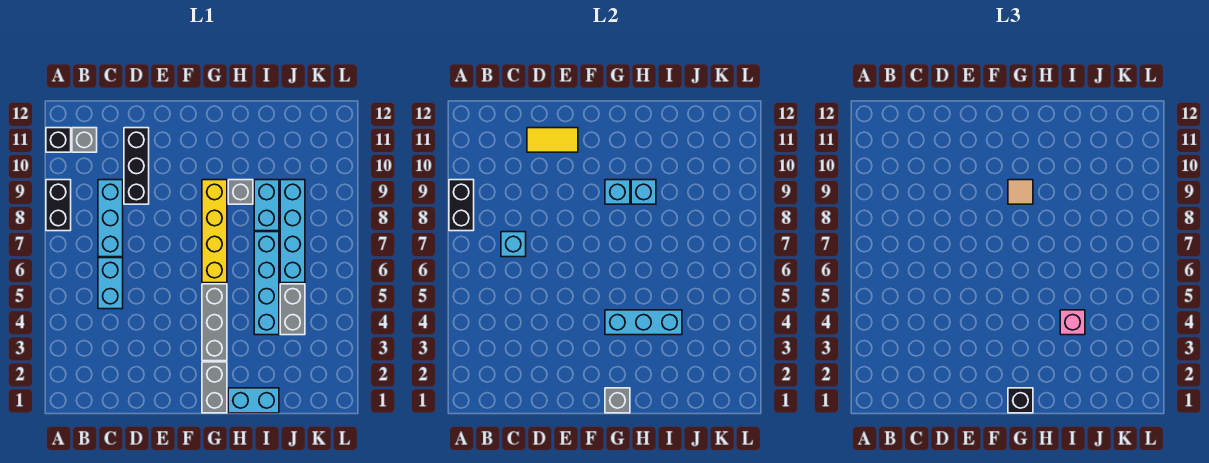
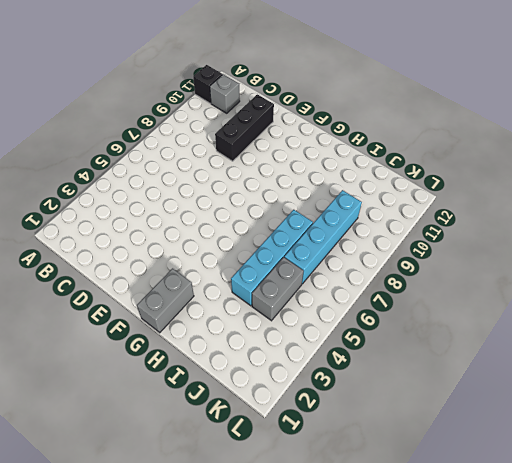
none -> black brick A8:A9 level 1
none -> cyan brick C5:C6 level 1
none -> cyan brick C7:C9 level 1

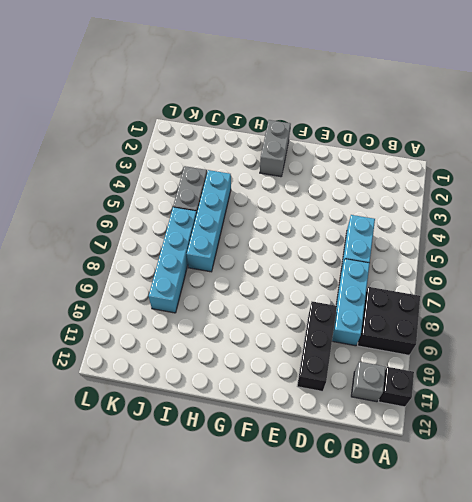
black brick A8:B9 level 1 -> black brick A8:A9 level 1
none -> grey brick G3:G5 level 1
none -> yellow brick G6:G9 level 1
none -> cyan brick H1:I1 level 1

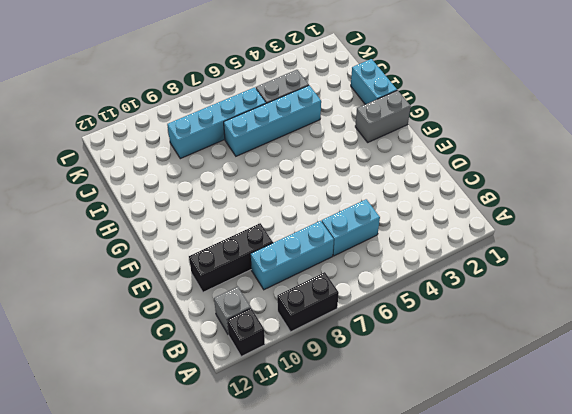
none -> grey brick G3:G5 level 1
none -> yellow brick G6:G9 level 1
none -> grey brick H9 level 1

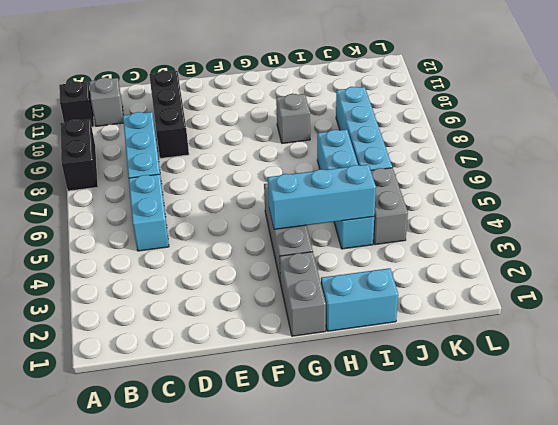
none -> yellow brick G6:G9 level 1
none -> cyan brick I8:I9 level 1
none -> black brick A8:A9 level 2

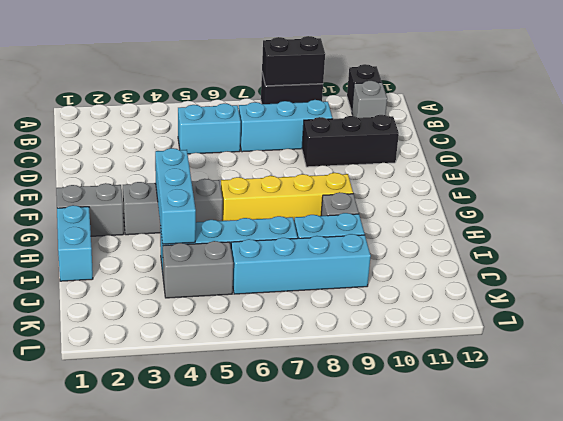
none -> cyan brick C7 level 2
none -> yellow tile D11:E11 level 2
none -> grey brick G1 level 2

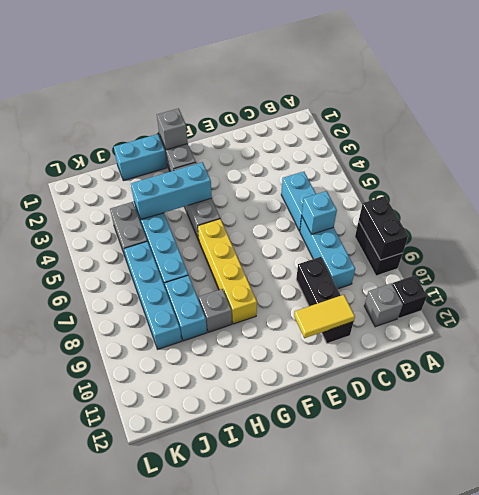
none -> cyan brick G9 level 2
none -> cyan brick H9 level 2
none -> black brick G1 level 3

